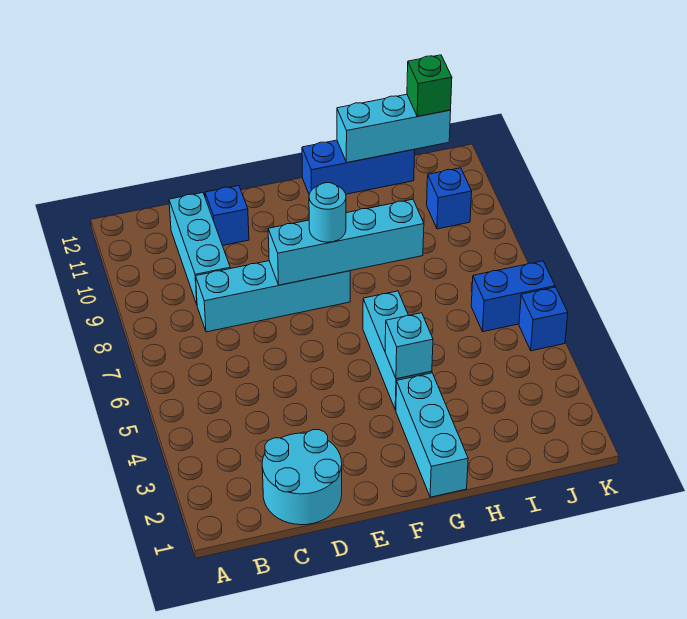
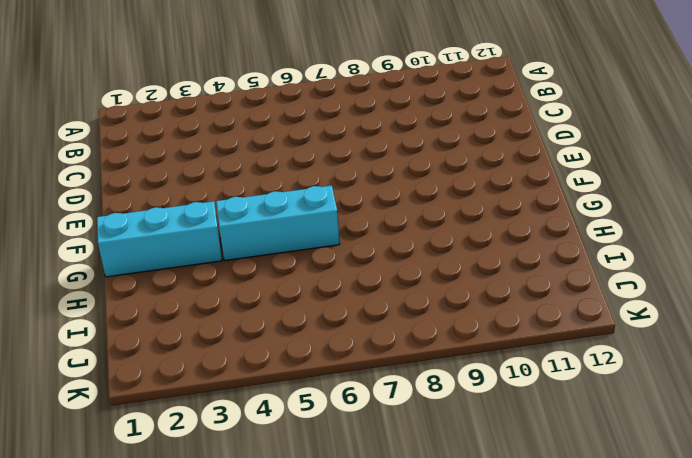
none -> cyan round brick C1:D2 level 1
none -> cyan brick C8:F8 level 1
none -> cyan brick C9:C11 level 1

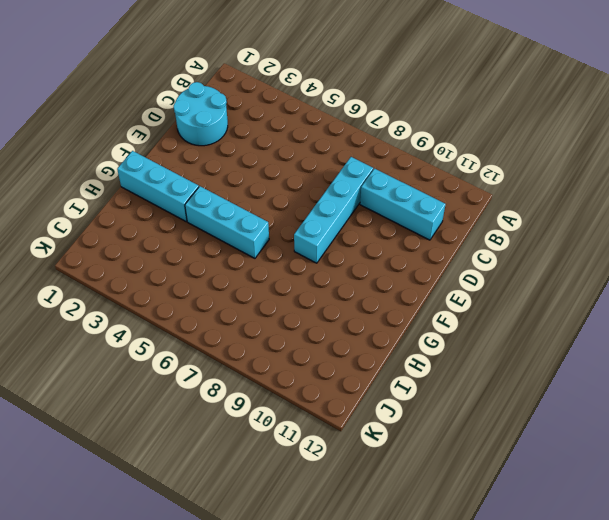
none -> blue brick D11 level 1
none -> blue brick G12:I12 level 1
none -> blue brick J6:K6 level 1

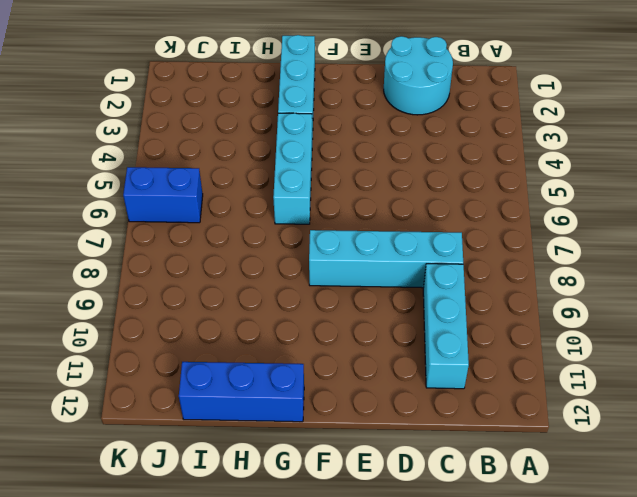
none -> blue brick D11 level 1
none -> blue brick J10 level 1
none -> blue brick K5 level 1

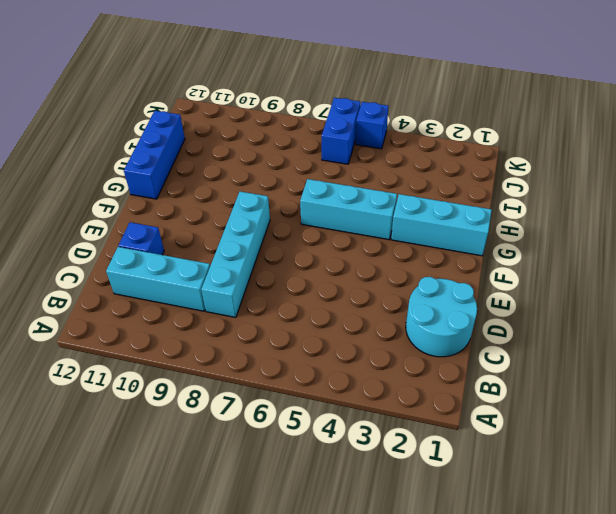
none -> blue brick J10 level 1
none -> cyan brick E8:H8 level 2
none -> cyan brick G4 level 2

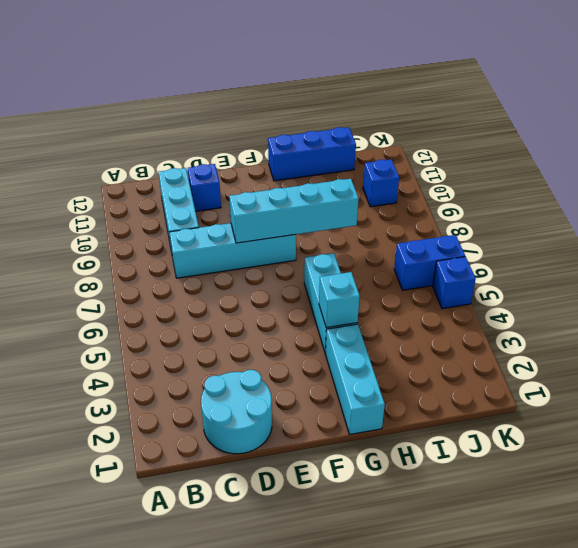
none -> cyan brick H12:J12 level 2
none -> cyan round brick F8 level 3
none -> green brick J12 level 3

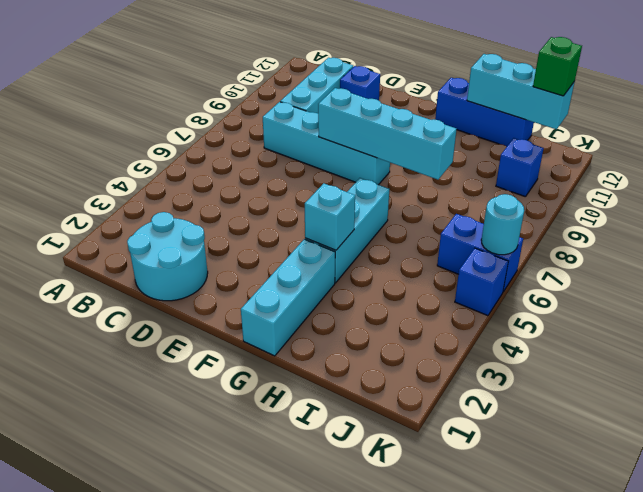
cyan round brick K6 level 2 -> cyan round brick F8 level 3

